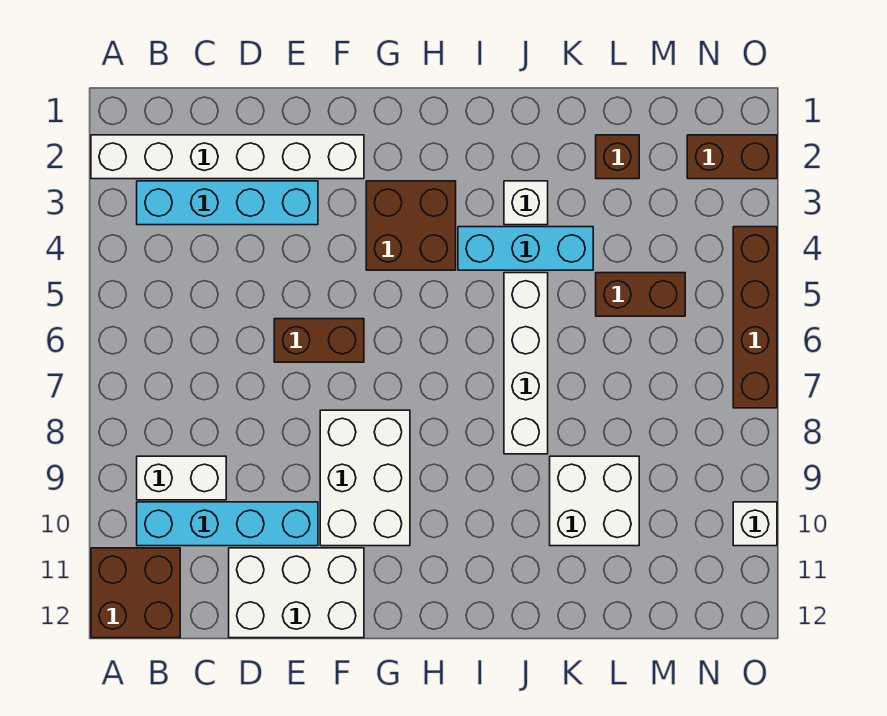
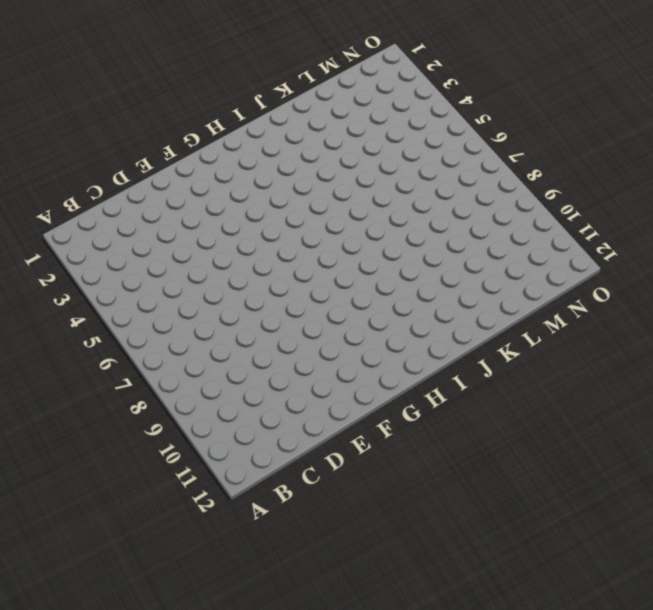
none -> white brick A2:F2 level 1
none -> brown brick A11:B12 level 1
none -> cyan brick B3:E3 level 1

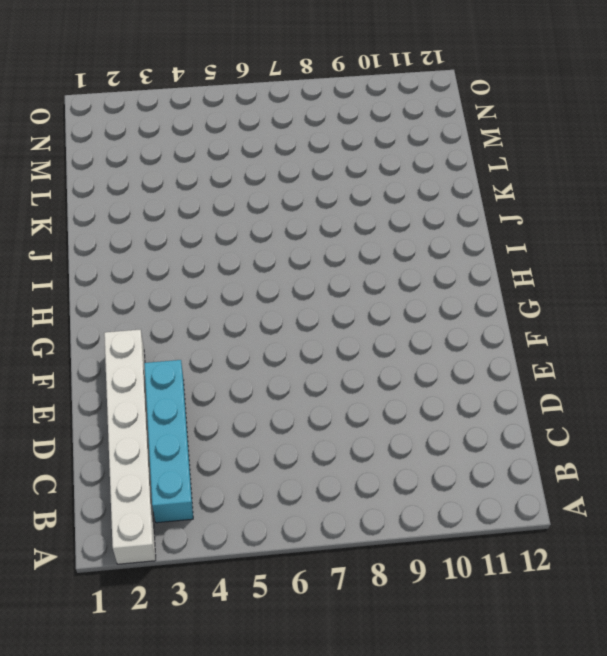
none -> brown brick A11:B12 level 1
none -> white brick B9:C9 level 1
none -> cyan brick B10:E10 level 1

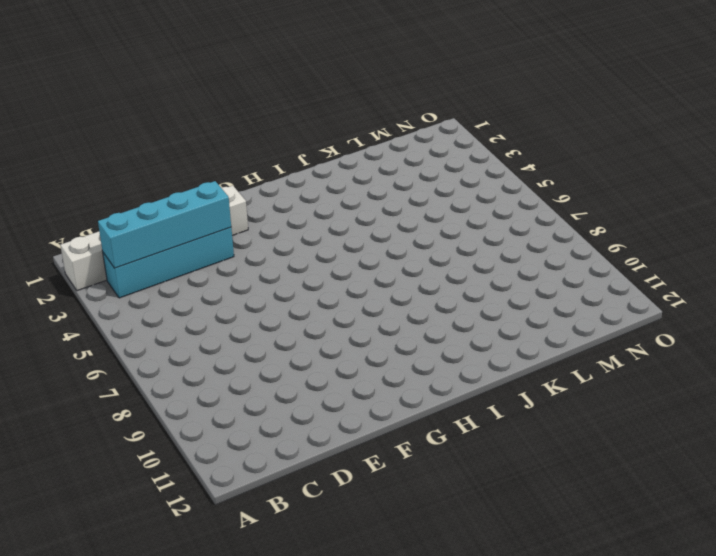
cyan brick B3:E3 level 2 -> cyan brick B10:E10 level 1
none -> brown brick A11:B12 level 1
none -> white brick B9:C9 level 1
none -> white brick D11:F12 level 1

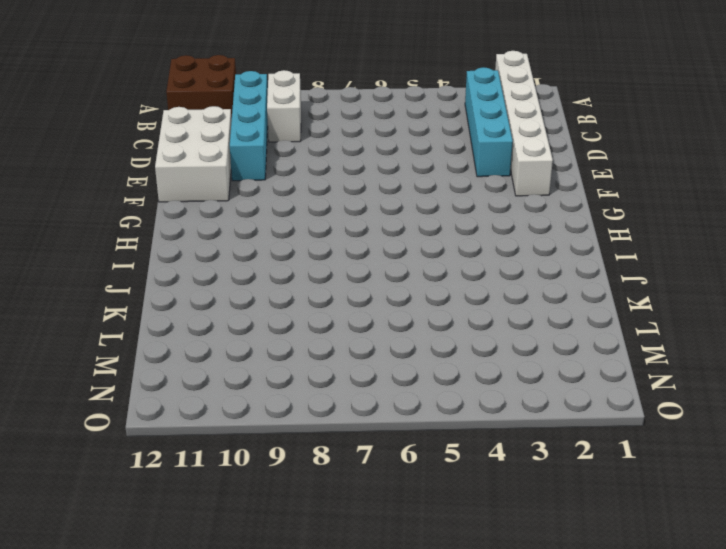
none -> brown brick E6:F6 level 1
none -> white brick F8:G10 level 1
none -> brown brick G3:H4 level 1

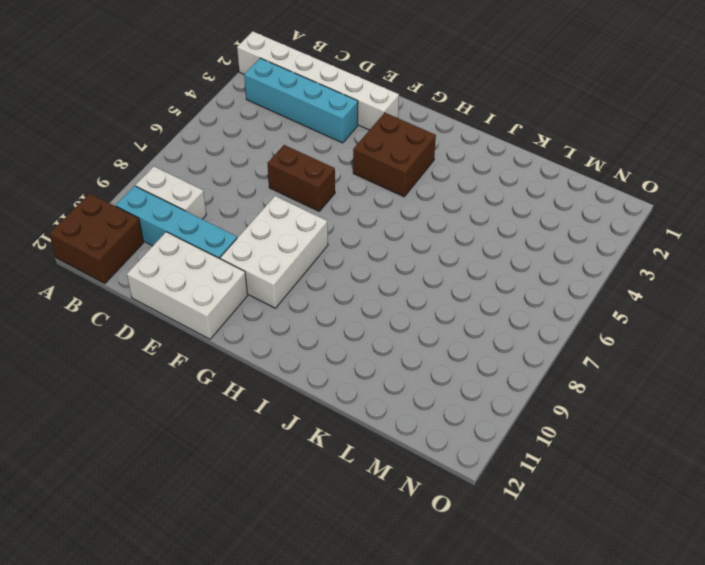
none -> cyan brick I4:K4 level 1
none -> white brick J3 level 1
none -> white brick J5:J8 level 1

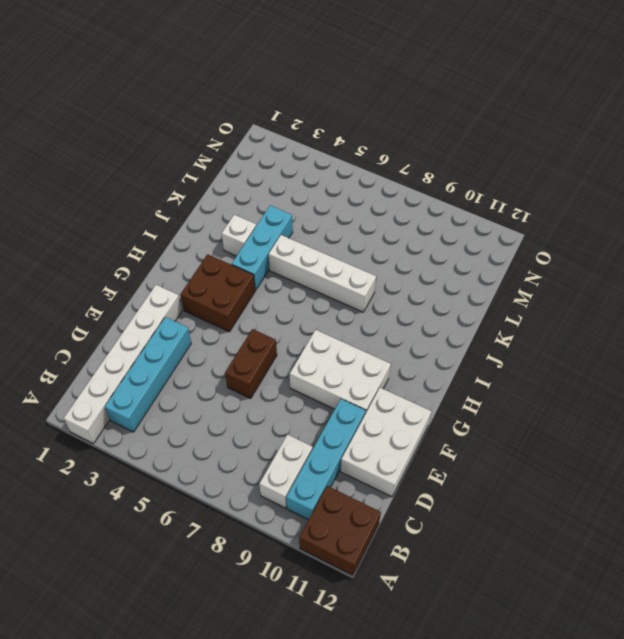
none -> white brick K9:L10 level 1
none -> brown brick L2 level 1
none -> brown brick L5:M5 level 1

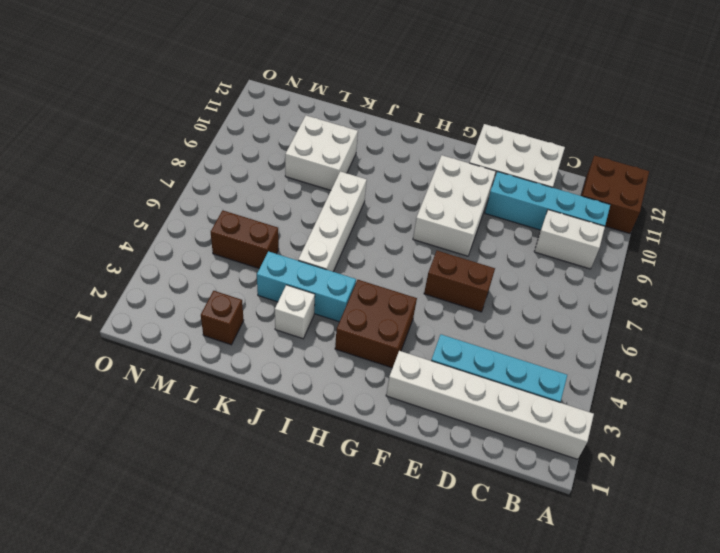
none -> brown brick N2:O2 level 1
none -> brown brick O4:O7 level 1
none -> white brick O10 level 1

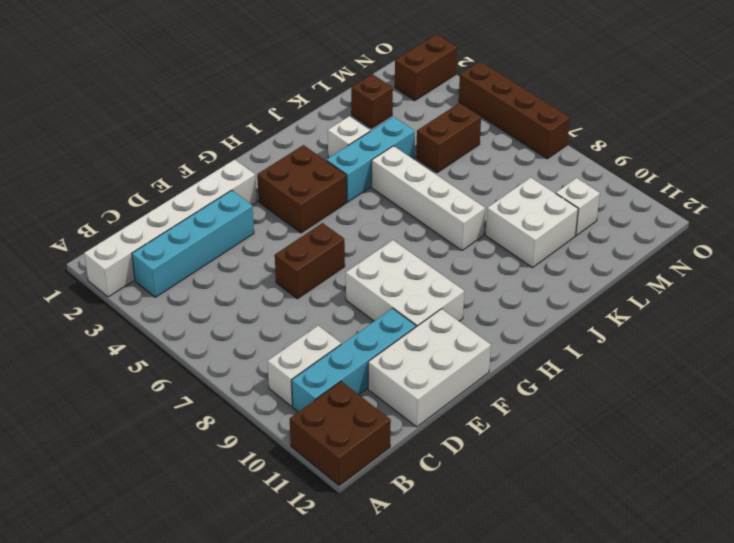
white brick M10 level 1 -> white brick O10 level 1

